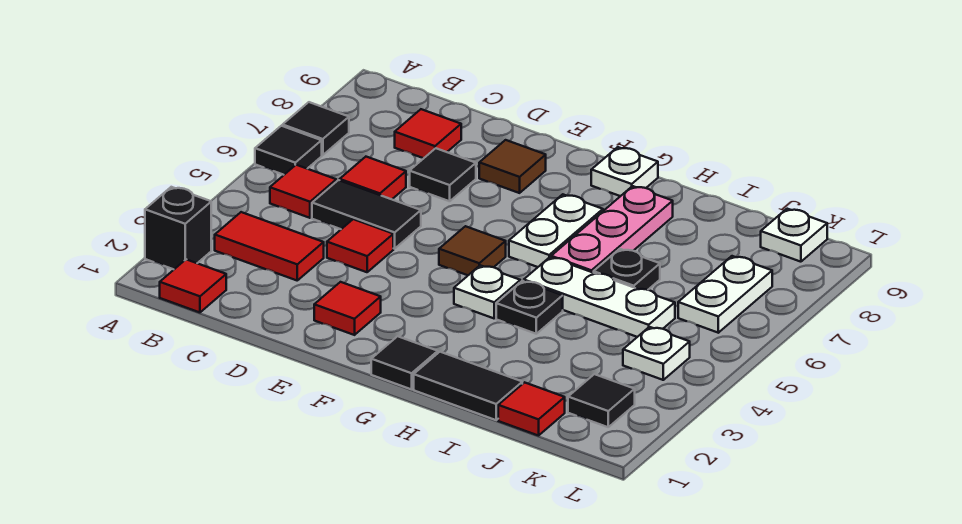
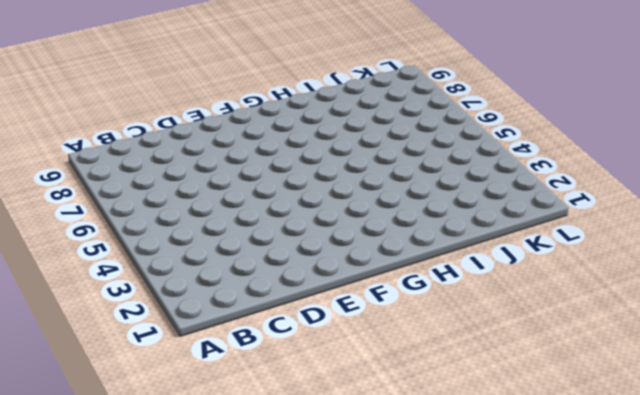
none -> black brick A2 level 1
none -> black tile A6 level 1
none -> black tile A7 level 1

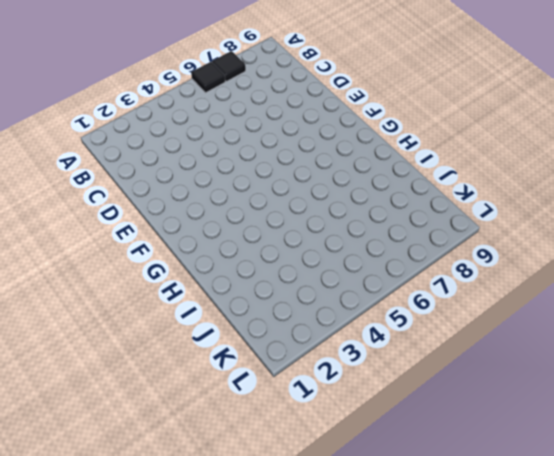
none -> black brick A2 level 1
none -> red tile B1 level 1
none -> red tile B3:C3 level 1

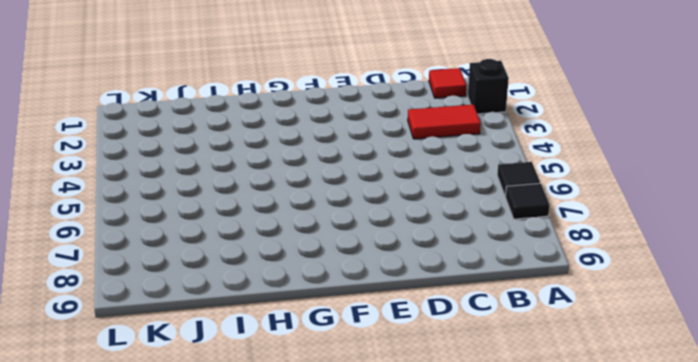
none -> red tile B5 level 1
none -> black tile C5:D5 level 1
none -> red tile C6 level 1

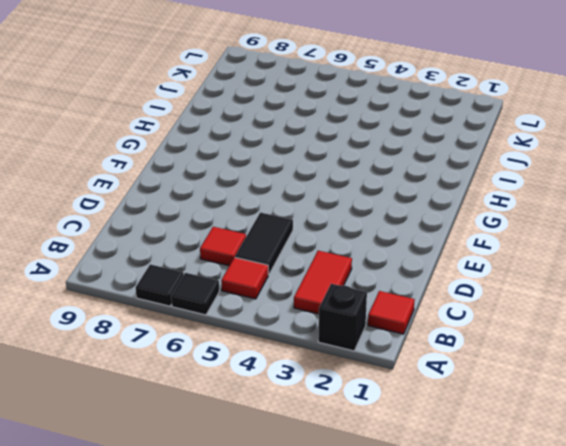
none -> red tile C8 level 1
none -> red tile D4 level 1
none -> black tile D7 level 1

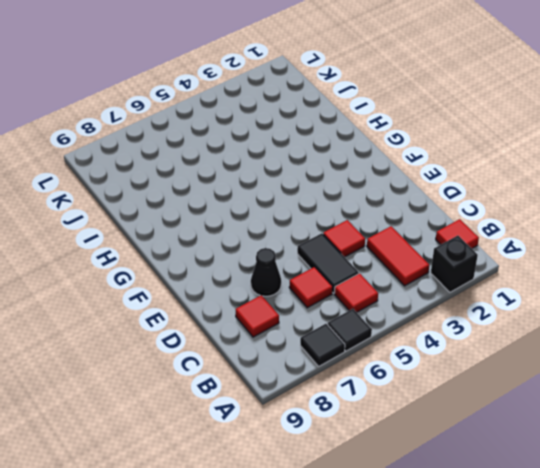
black cone D7 level 1 -> black tile D7 level 1
none -> red tile E2 level 1
none -> brown tile E8 level 1
none -> brown tile F5 level 1

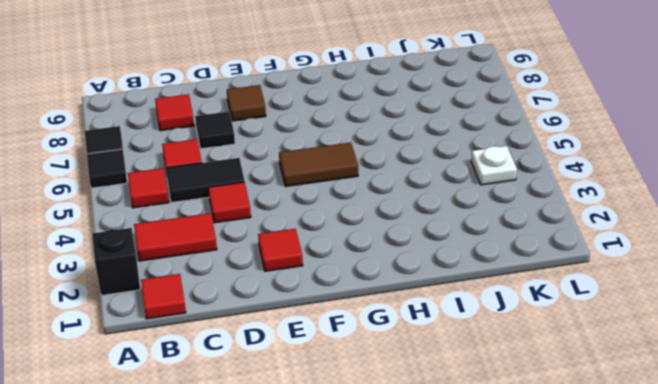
brown tile F5:G5 level 1 -> brown tile F5 level 1
none -> black tile G1 level 1
none -> white plate G4 level 1
none -> white plate G6:G7 level 1

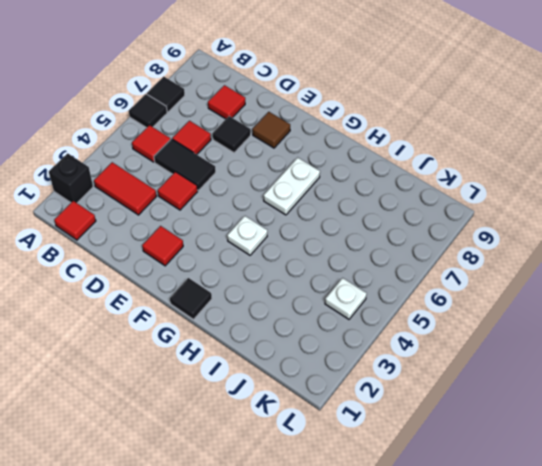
none -> brown tile F5 level 1
none -> white plate G9 level 1
none -> black tile H1:I1 level 1

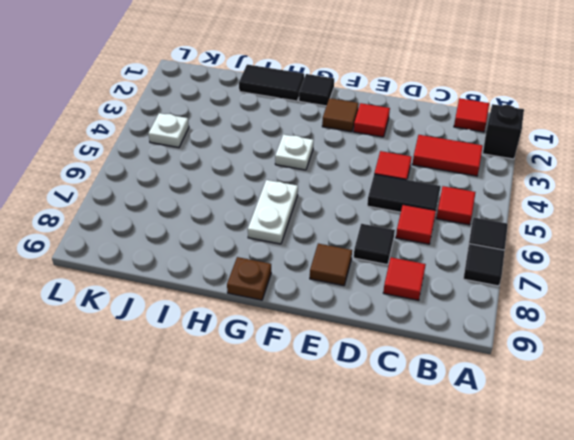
brown tile F2 level 1 -> brown tile F5 level 1
brown plate G9 level 1 -> white plate G9 level 1
none -> black plate H4 level 1
none -> white plate H5:J5 level 1
none -> pink plate H6:H8 level 1

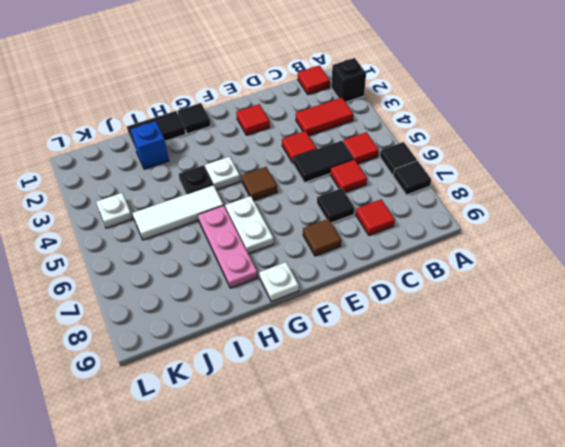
white tile H5:J5 level 1 -> white plate H5:J5 level 1
blue brick I2 level 1 -> none
none -> black plate I6 level 1
none -> red tile J1 level 1
none -> black tile K2 level 1

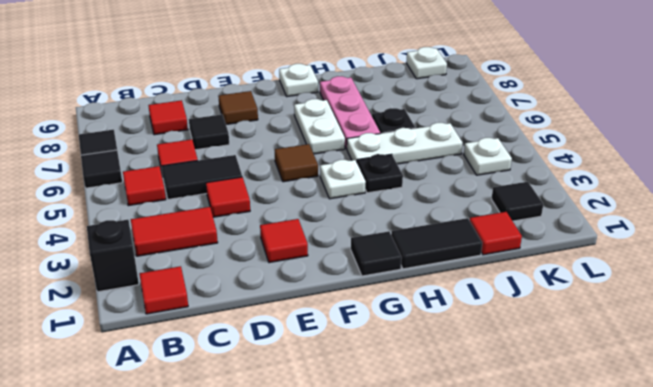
none -> white plate K6:K7 level 1

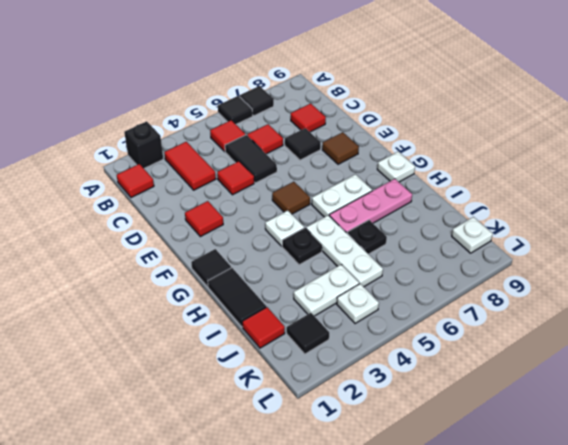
white plate J3:J4 level 1 -> white plate K6:K7 level 1

